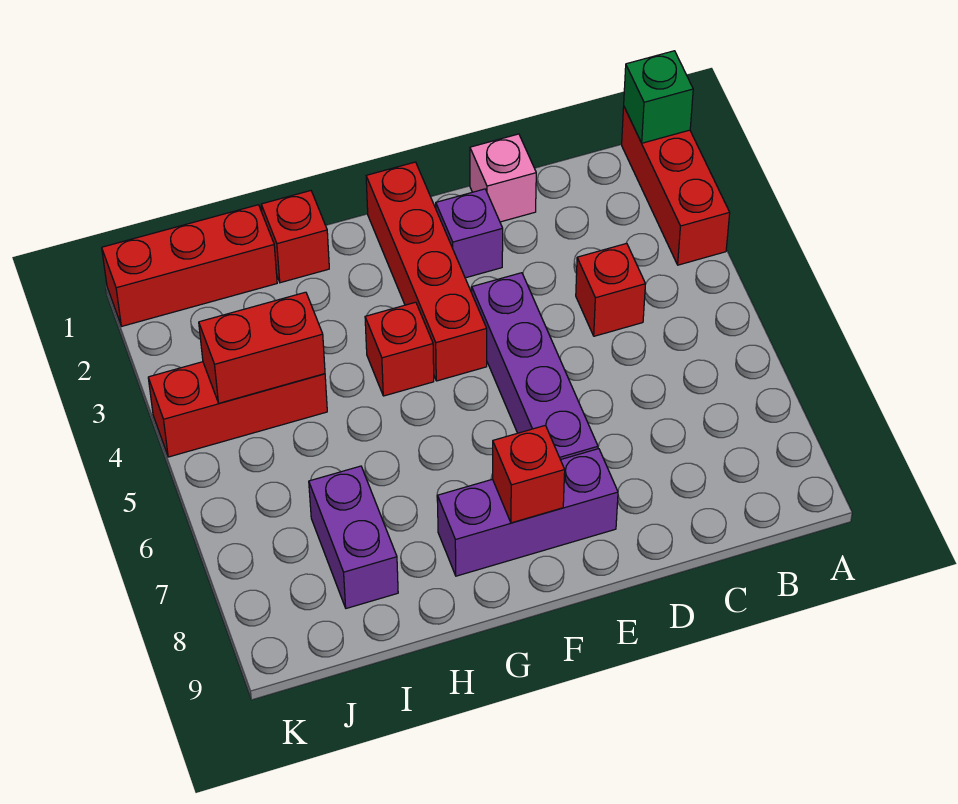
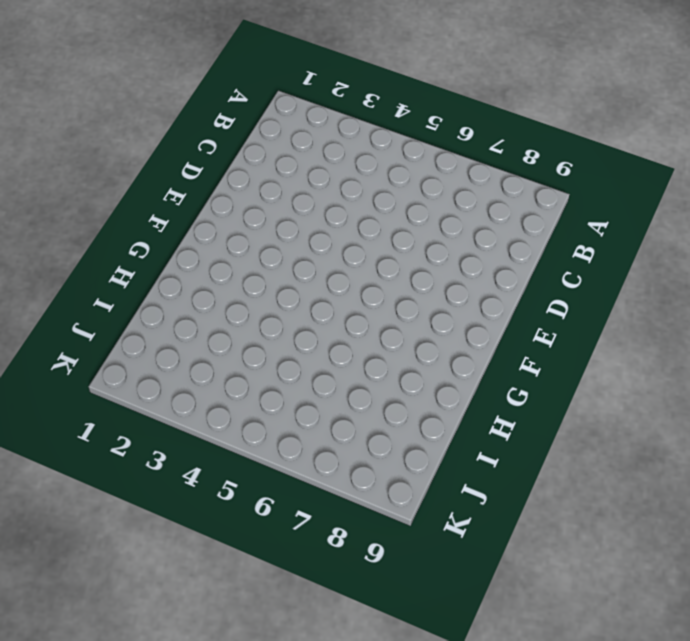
none -> red brick A1:A3 level 1
none -> red brick C4 level 1
none -> pink brick D1 level 1

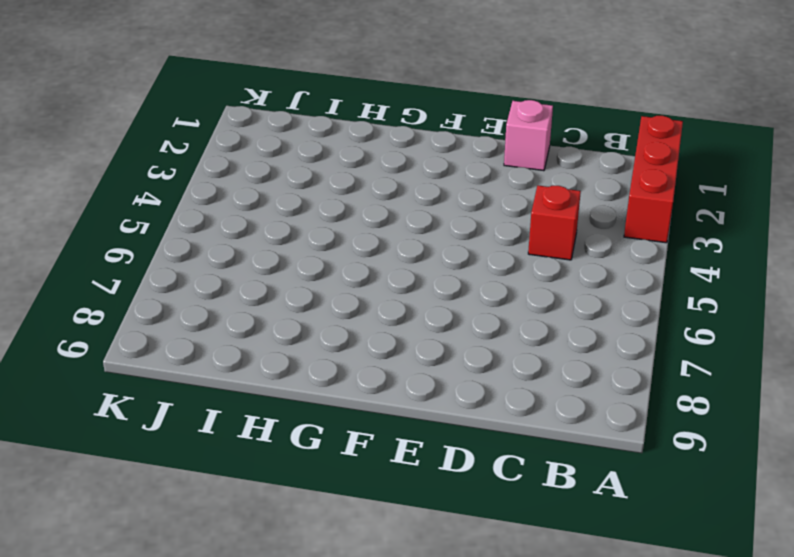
none -> purple brick E2 level 1
none -> purple brick E4:E7 level 1
none -> purple brick E8:G8 level 1

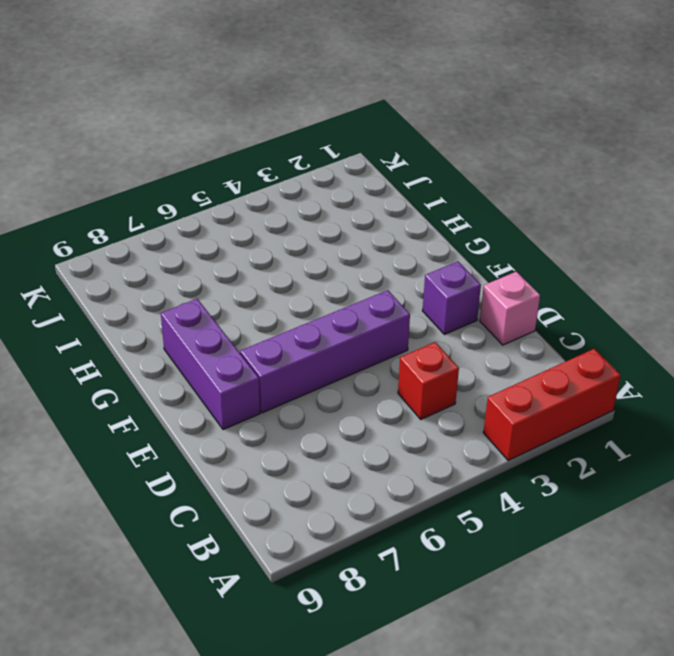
none -> red brick F1:F4 level 1
none -> red brick G4 level 1
none -> red brick H1 level 1

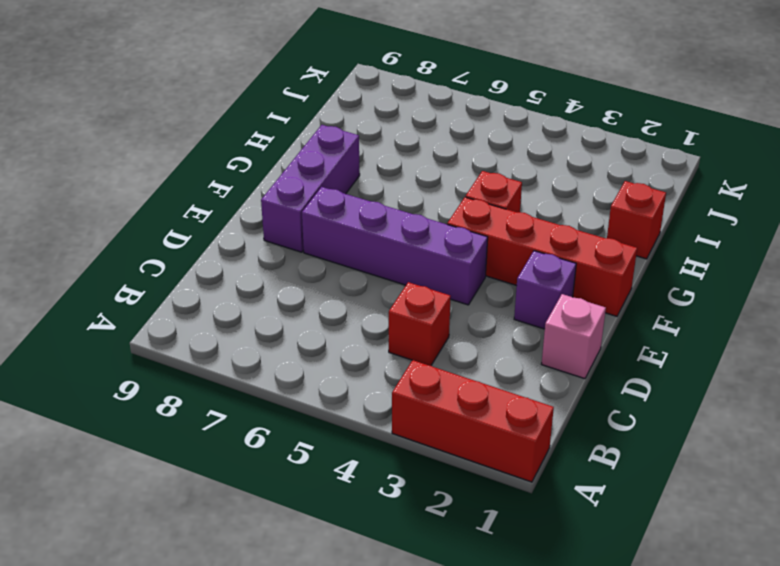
none -> red brick I1:K1 level 1
none -> red brick I4:K4 level 1
none -> purple brick I7:I8 level 1

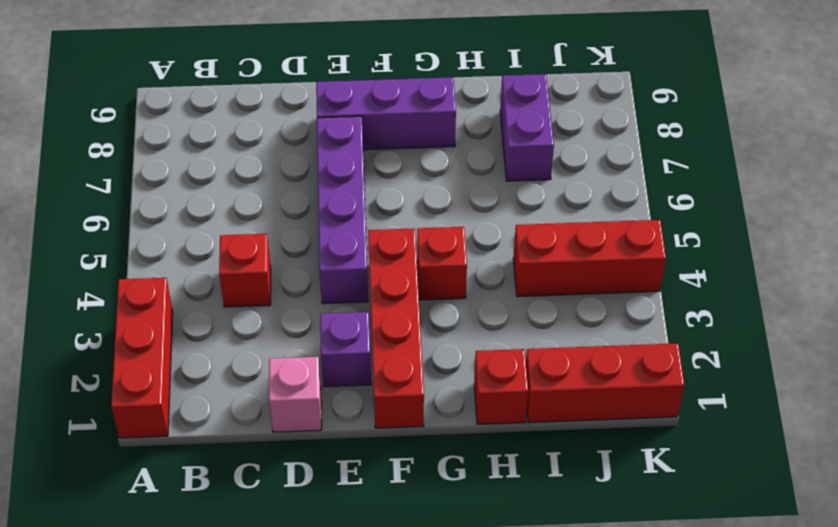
none -> green brick A1 level 2
none -> red brick F8 level 2
none -> red brick I4:J4 level 2

